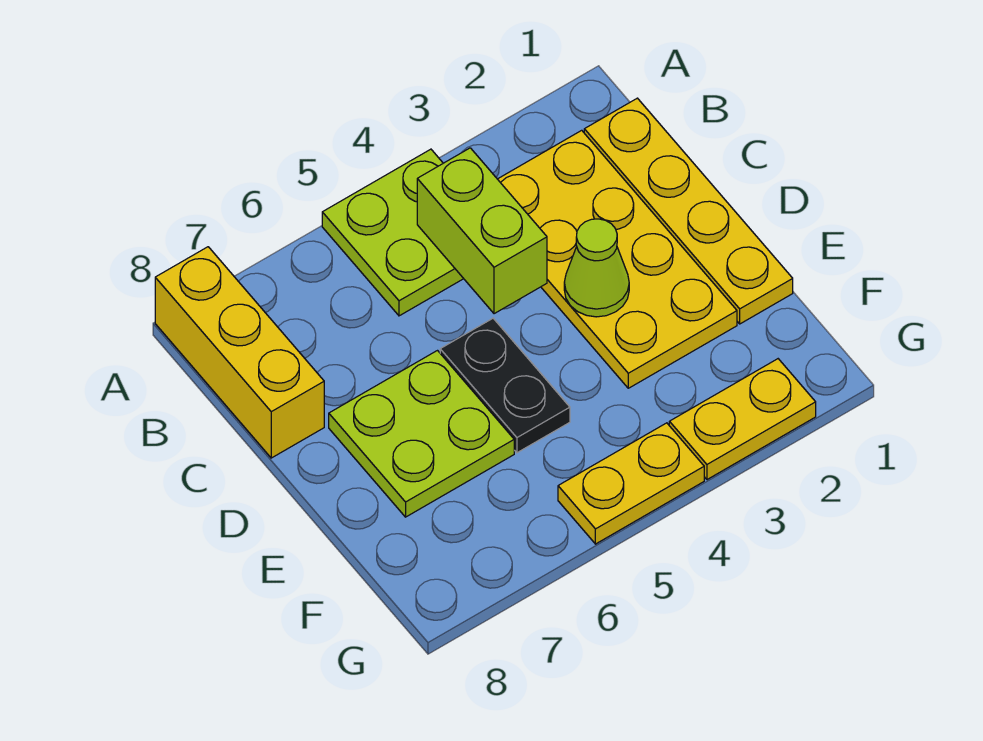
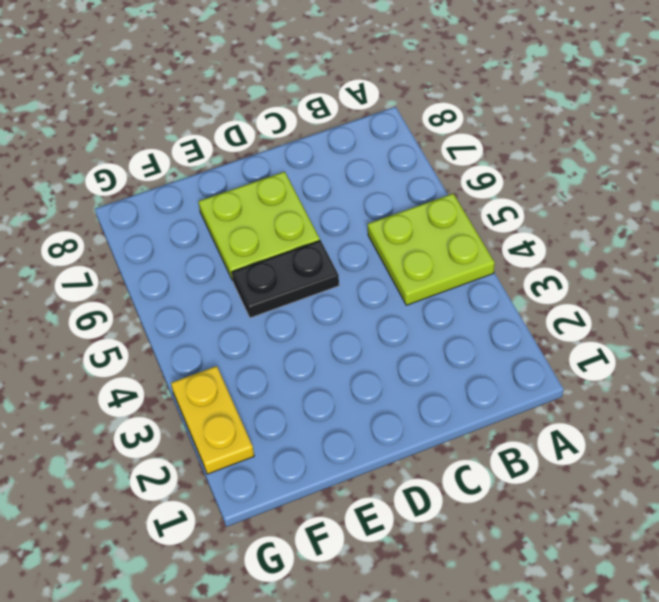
none -> yellow brick A8:C8 level 1
none -> yellow plate B1:E1 level 1

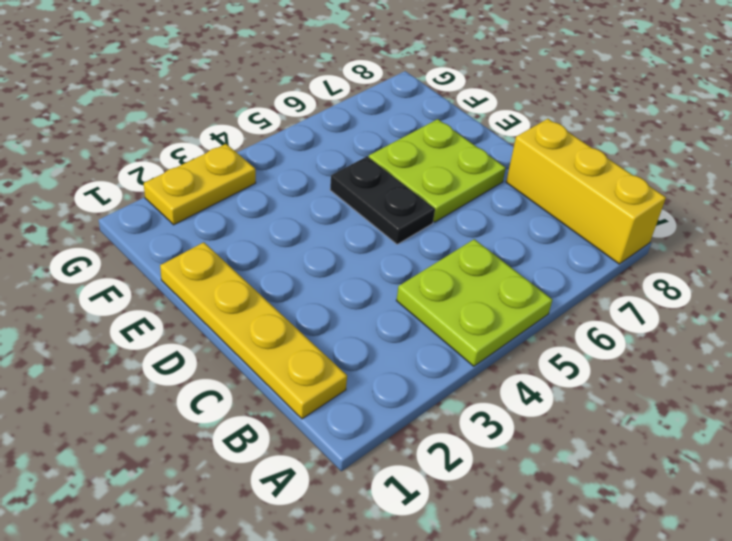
none -> yellow plate B2:E3 level 1
none -> yellow plate G4:G5 level 1

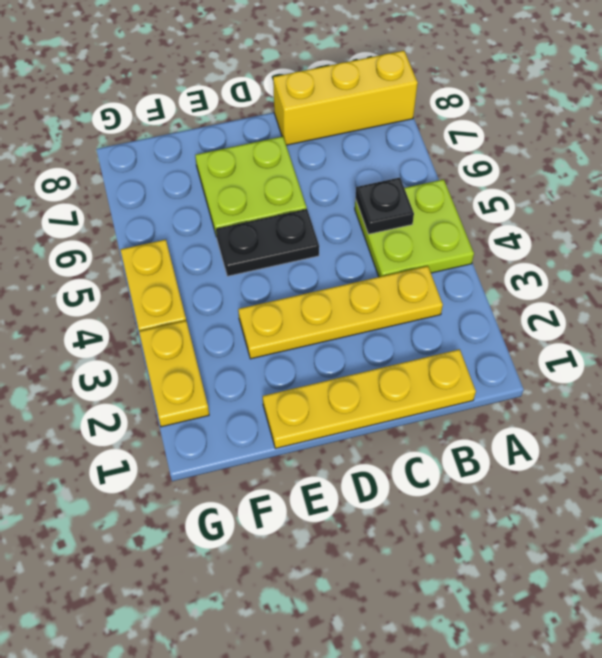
yellow plate B3:E3 level 1 -> yellow plate B2:E3 level 1
black plate B5 level 2 -> none
none -> lime brick B4:C4 level 2
none -> lime cone D3 level 2

